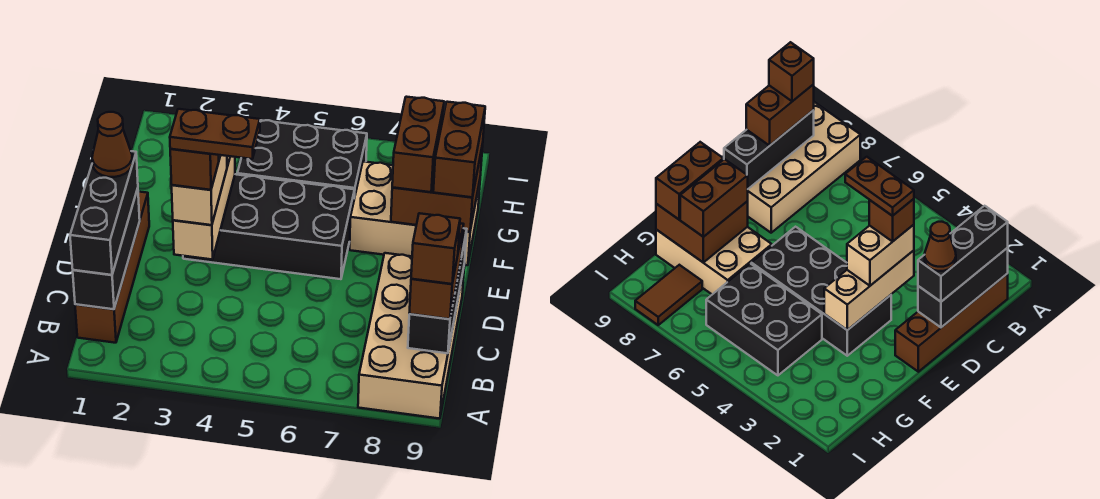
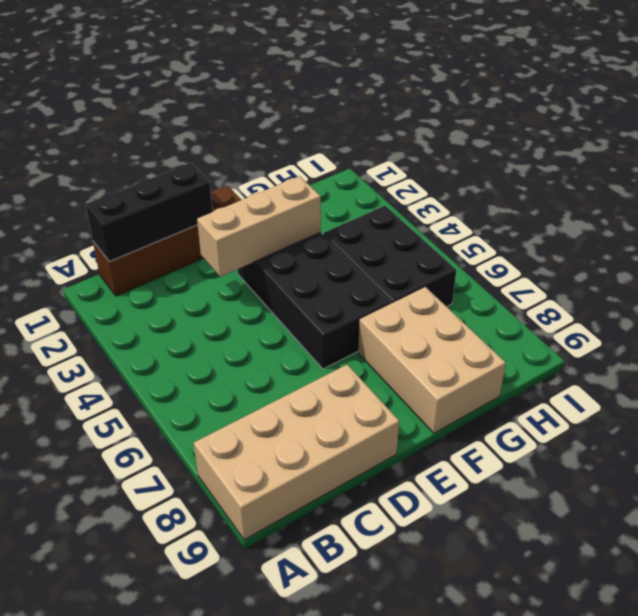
none -> brown tile H8:I8 level 1
none -> black brick B9:D9 level 2
none -> brown brick F8:G9 level 2

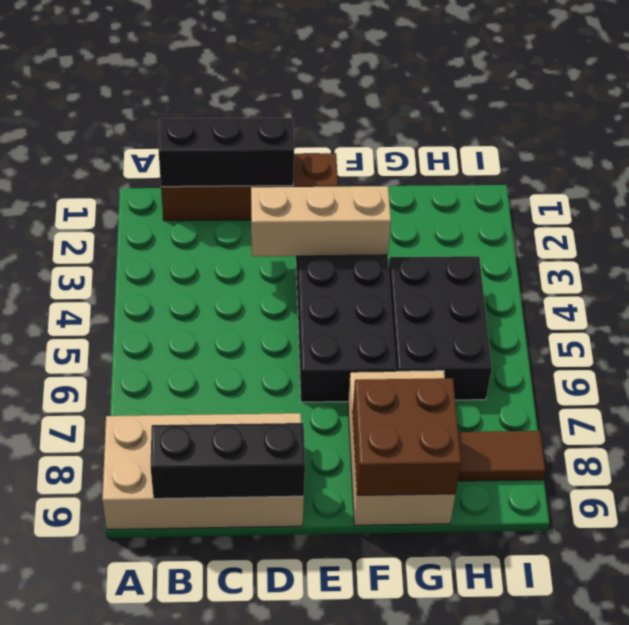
none -> black brick B1:D1 level 3
none -> brown brick B9:C9 level 3
none -> tan brick D3:E3 level 3

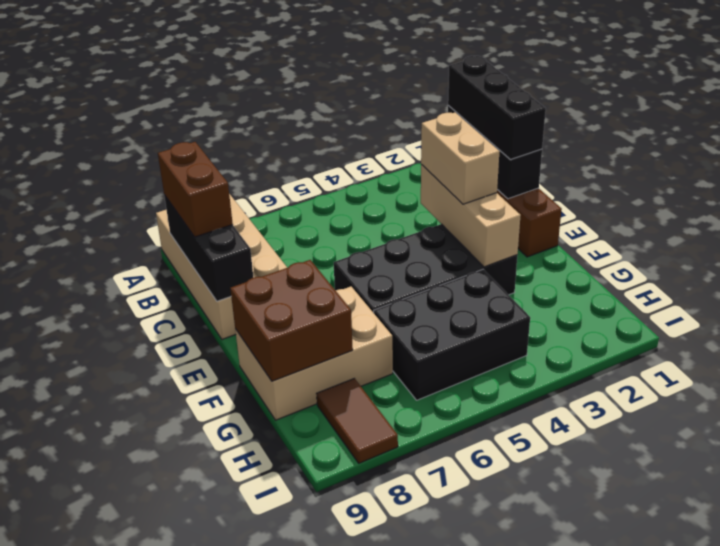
none -> brown brick F8:G8 level 3
none -> brown brick F9:G9 level 3
none -> brown brick B9 level 4

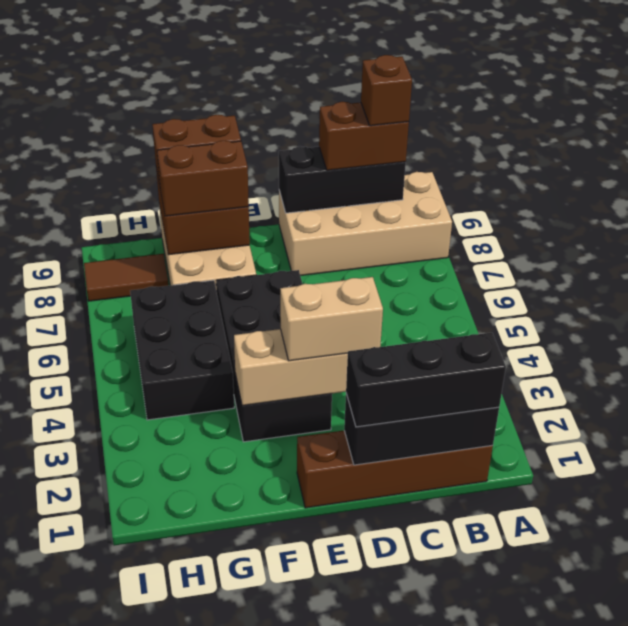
none -> brown cone D1 level 4
none -> brown brick D3 level 4
none -> brown plate D3:D4 level 5

